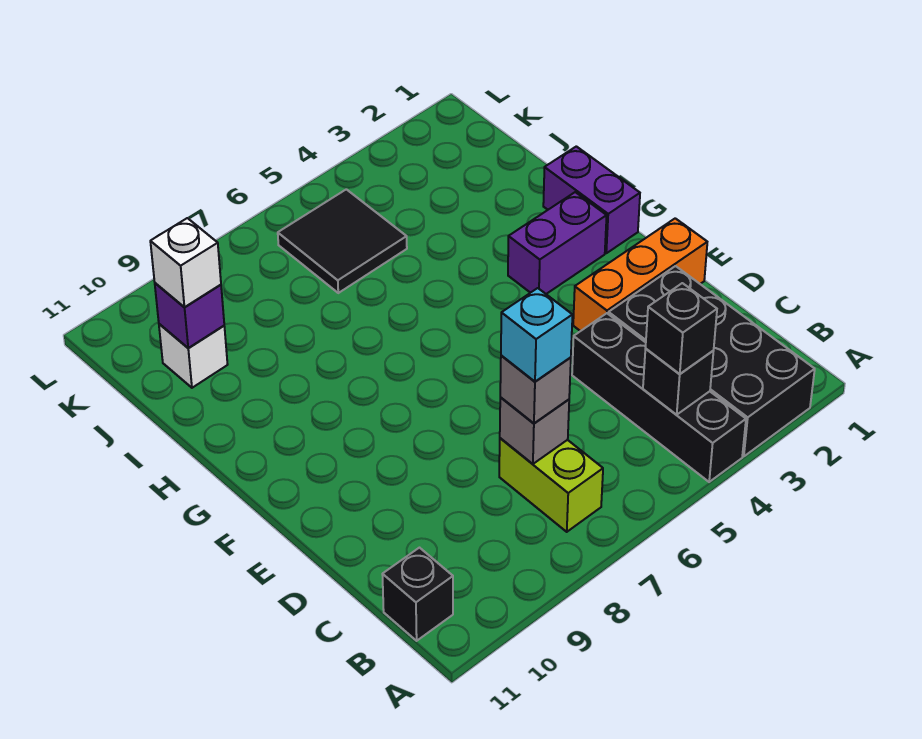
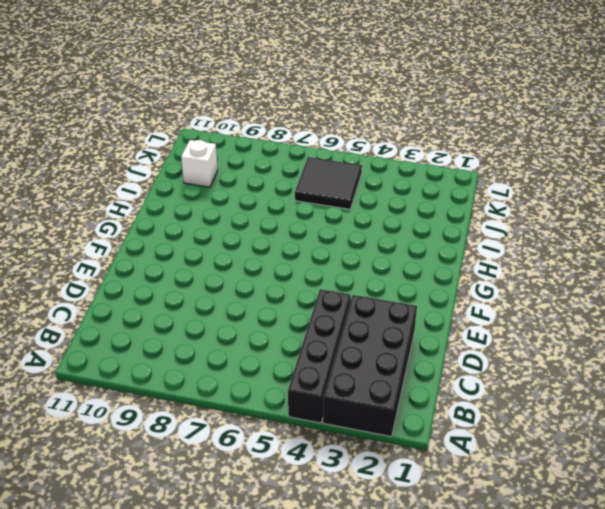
none -> lime brick B7:C7 level 1
none -> black brick B11 level 1
none -> orange brick E1:E3 level 1

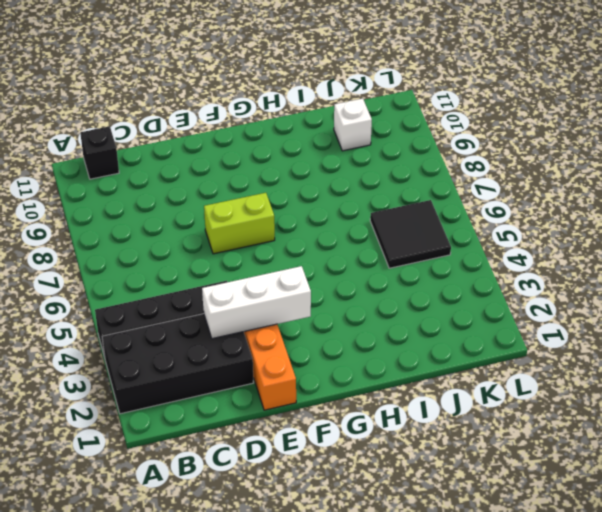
white brick D3:F3 level 2 -> none
lime brick E7:F7 level 1 -> lime brick B7:C7 level 1
none -> purple brick G1:H1 level 1
none -> purple brick G2:G3 level 1
none -> black brick B4 level 2

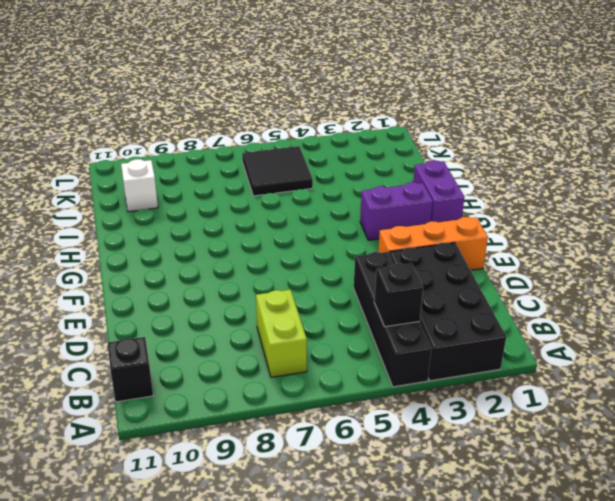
none -> grey brick C7 level 2
none -> purple brick J10 level 2
none -> black brick B4 level 3

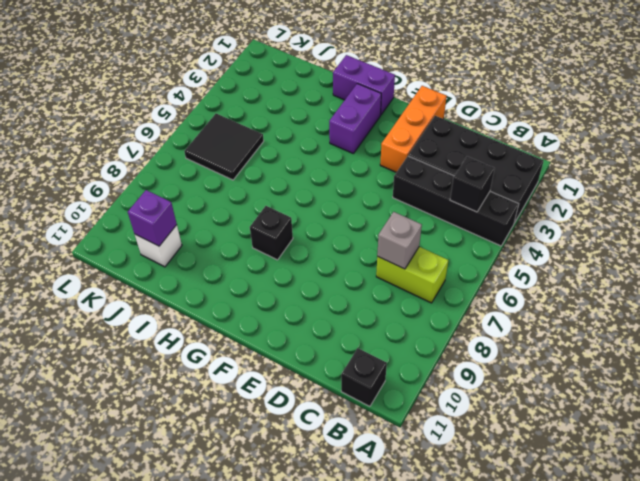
black brick G8 level 1 -> black brick B4 level 3
none -> grey brick C7 level 3
none -> white brick J10 level 3
none -> cyan brick C7 level 4

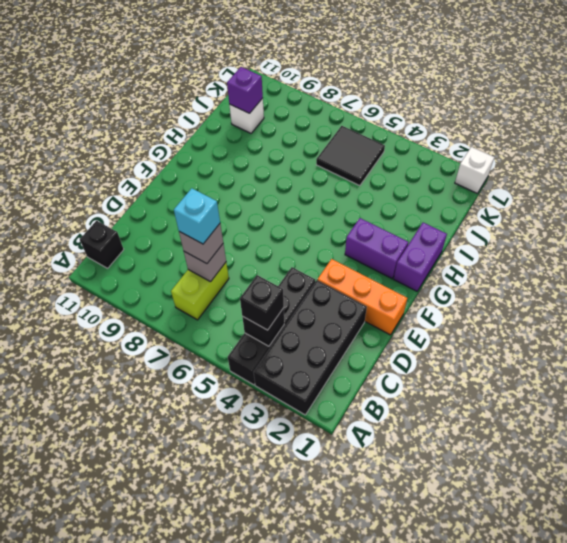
white brick L1 level 1 -> white brick J10 level 3

